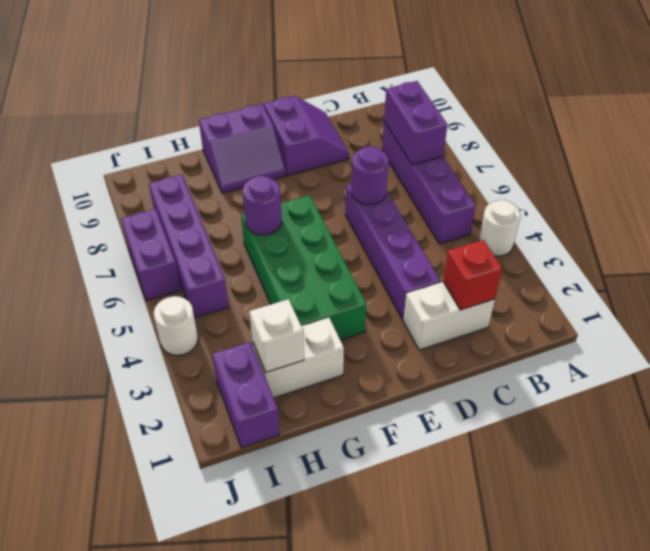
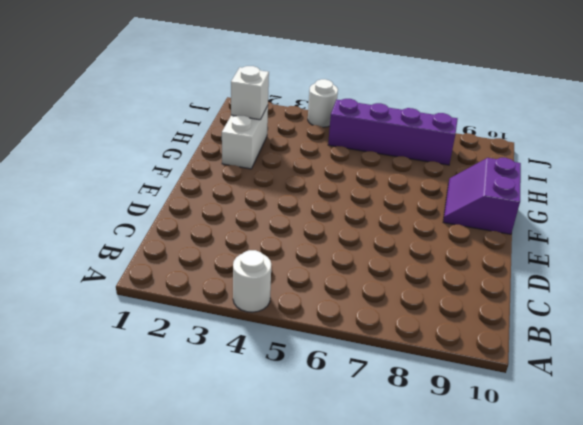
none -> purple brick B5:B8 level 1
none -> white brick C2:D2 level 1
none -> purple brick D3:D6 level 1

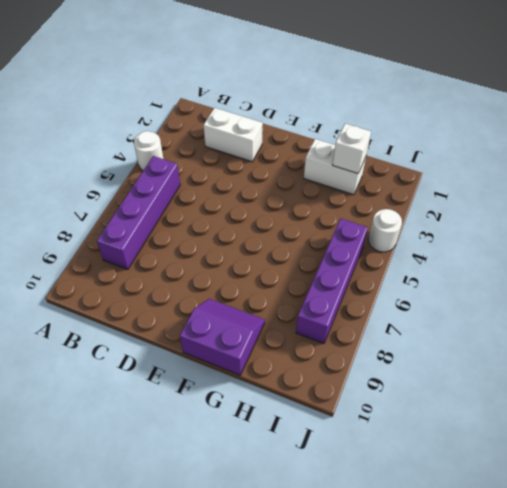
none -> purple brick D3:D6 level 1
none -> purple slope D9:E10 level 1 top E
none -> green brick F3:G6 level 1

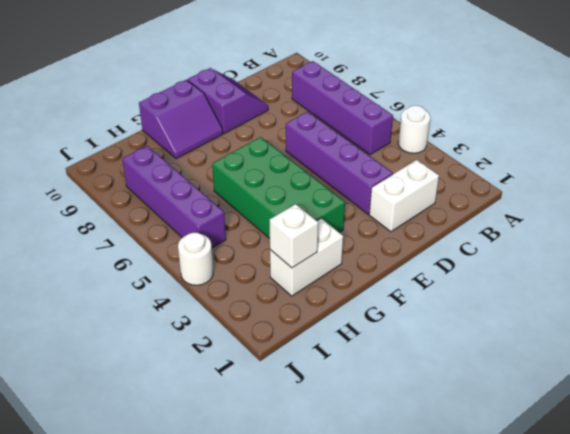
none -> purple brick I1:I2 level 1
none -> purple brick J6:J7 level 1
none -> purple brick B7:B8 level 2

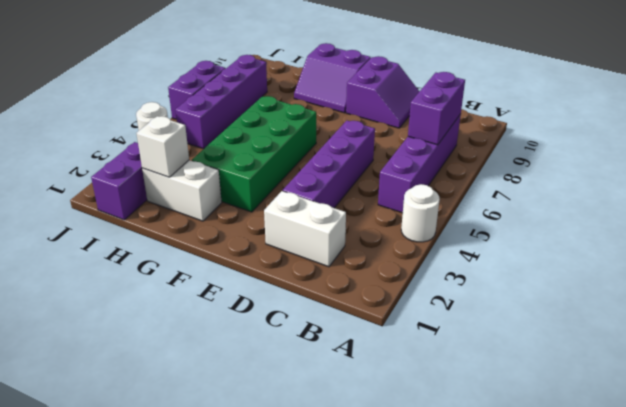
none -> red brick C2 level 2
none -> purple round brick D6 level 2
none -> purple round brick G6 level 2

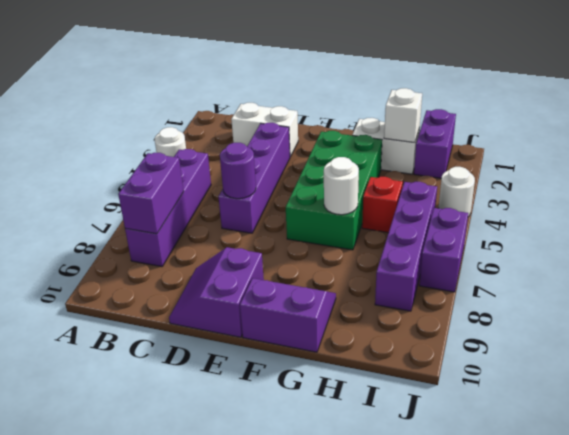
white round brick G6 level 2 -> purple round brick G6 level 2
red brick H5 level 1 -> red brick C2 level 2

